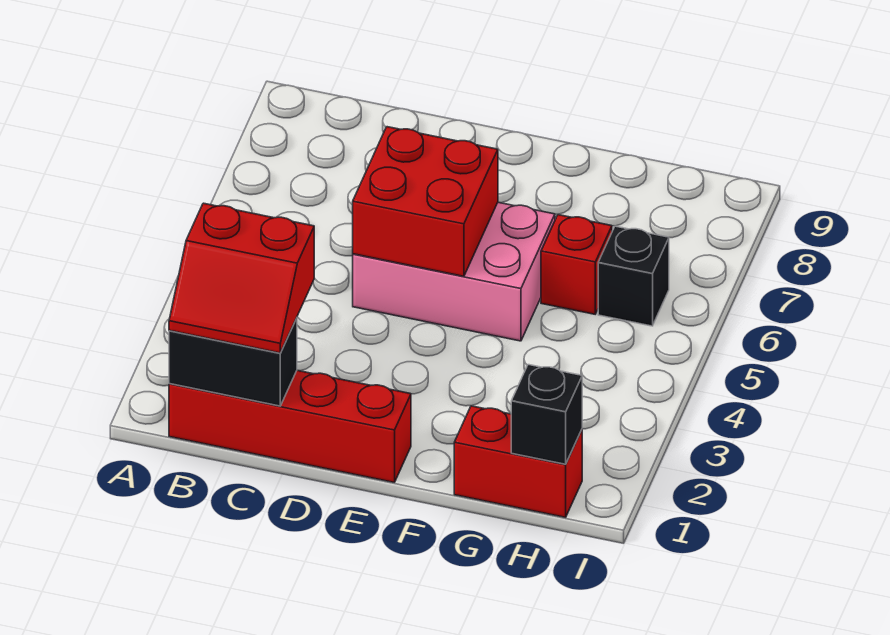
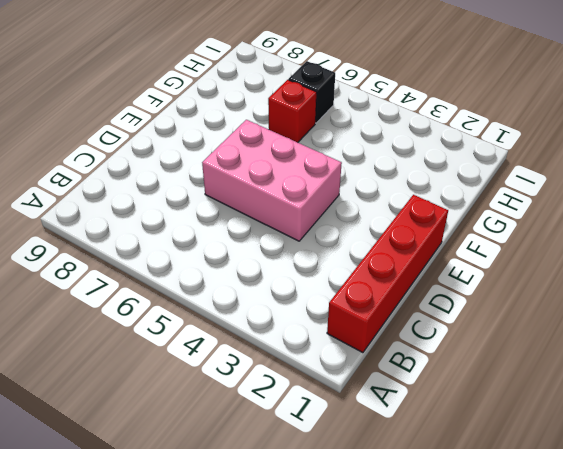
pink brick D4:E6 level 1 -> pink brick D5:F6 level 1
none -> red brick G1:H1 level 1
none -> black brick B1:C1 level 2

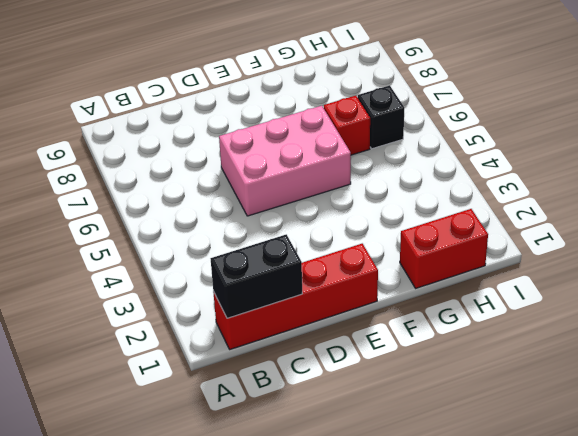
none -> red brick D5:E6 level 2
none -> black brick H1 level 2

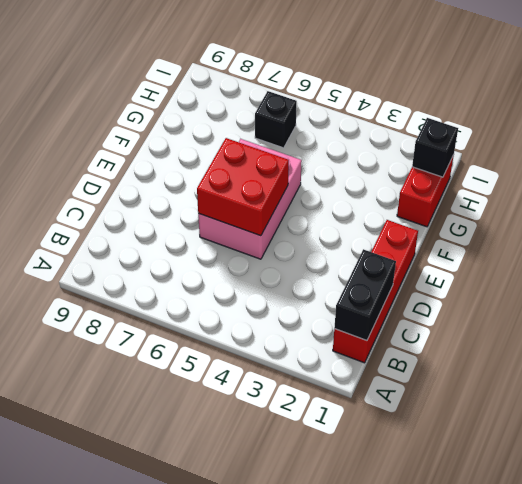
none -> red brick G6 level 1
none -> red slope B1:C2 level 3 top 2

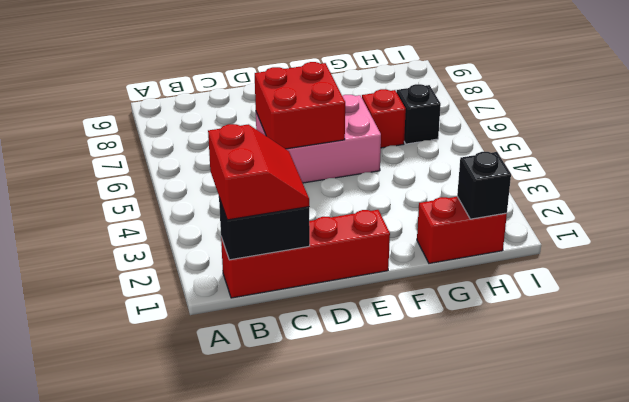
red slope B1:C2 level 3 top B -> red slope B1:C2 level 3 top 2

